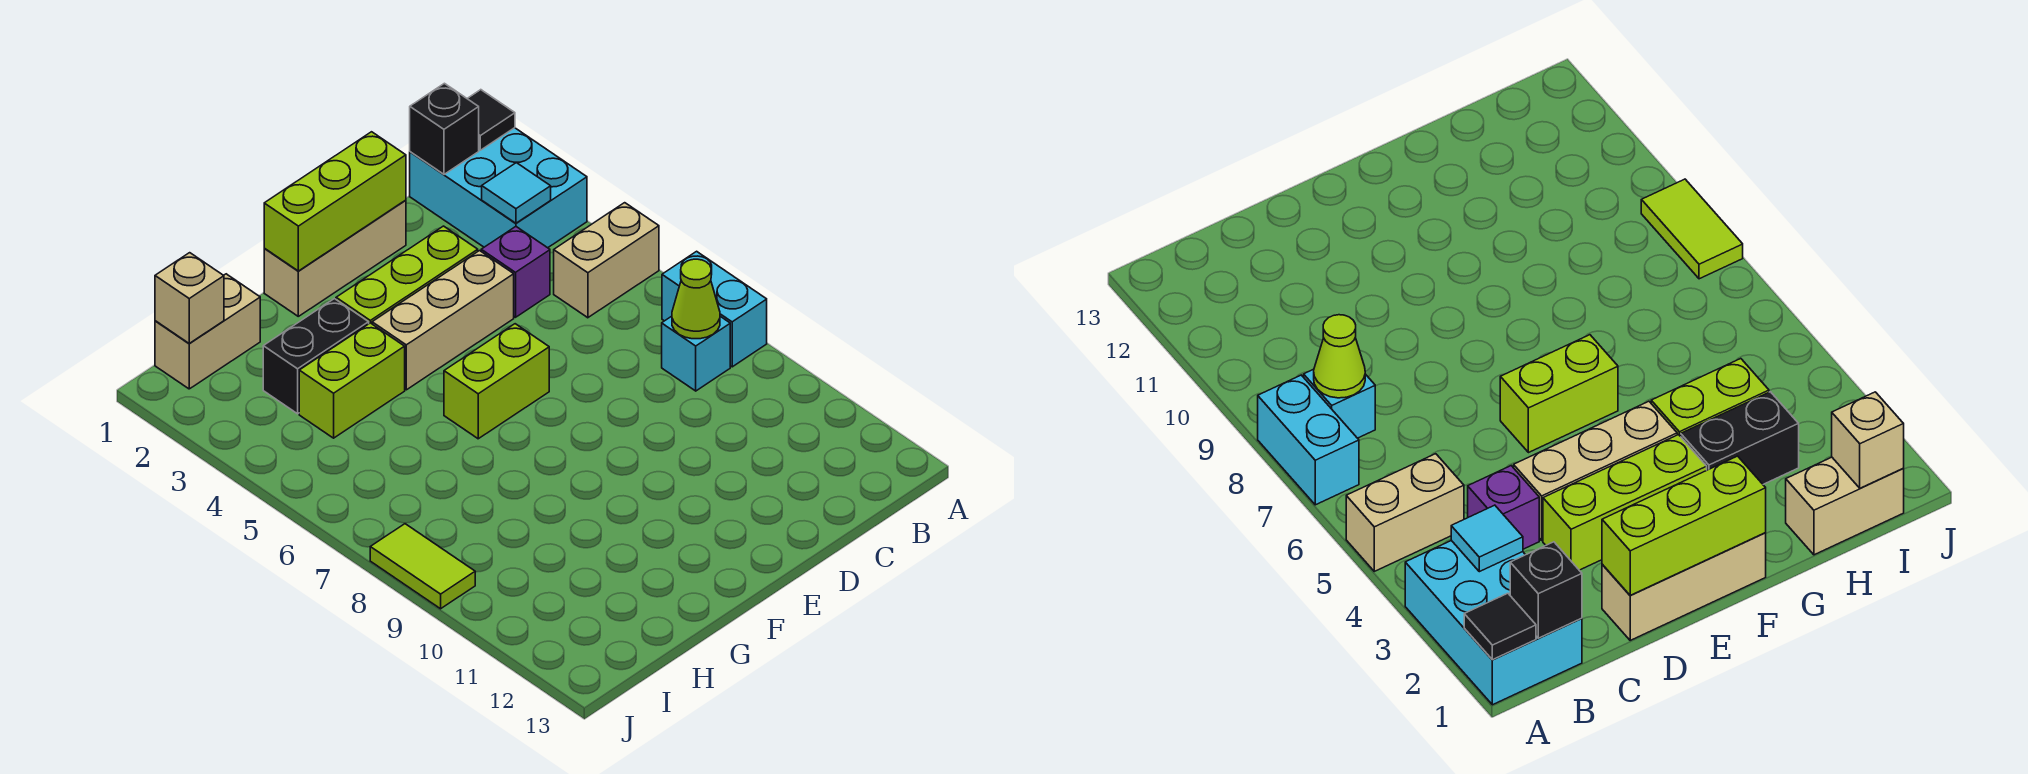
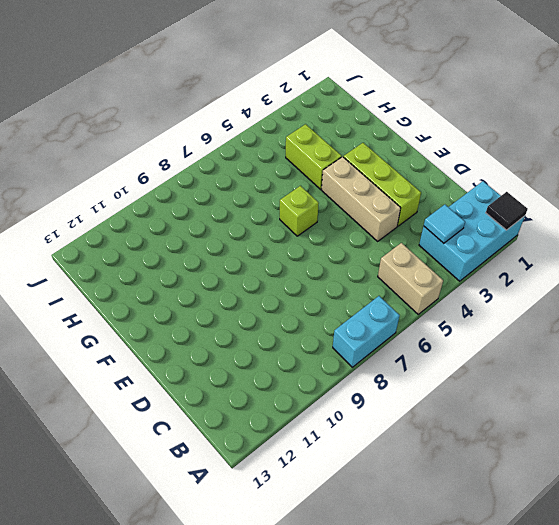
lime brick F6 level 1 -> lime brick E6:F6 level 1
none -> cyan brick B8 level 1
none -> purple brick C4 level 1
none -> tan brick D1:F1 level 1

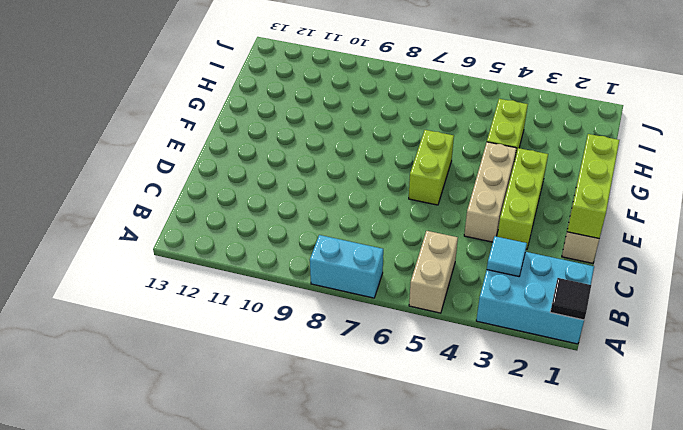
none -> cyan brick B8 level 1
none -> purple brick C4 level 1
none -> black brick G3:H3 level 1

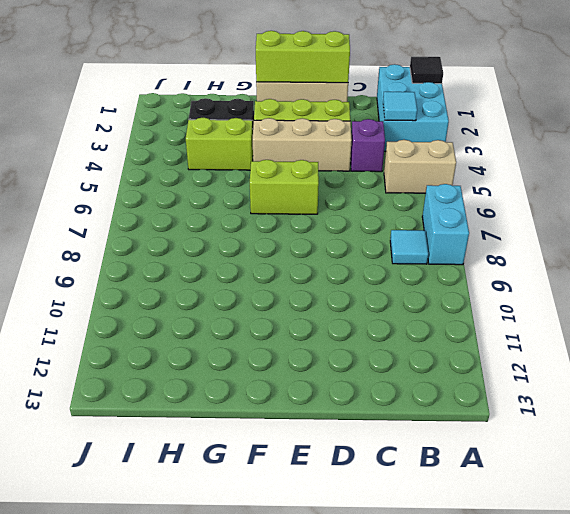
cyan tile B8 level 1 -> cyan brick B8 level 1
none -> tan brick H1:I1 level 1
none -> lime tile J8:J9 level 1
none -> black brick B1 level 2

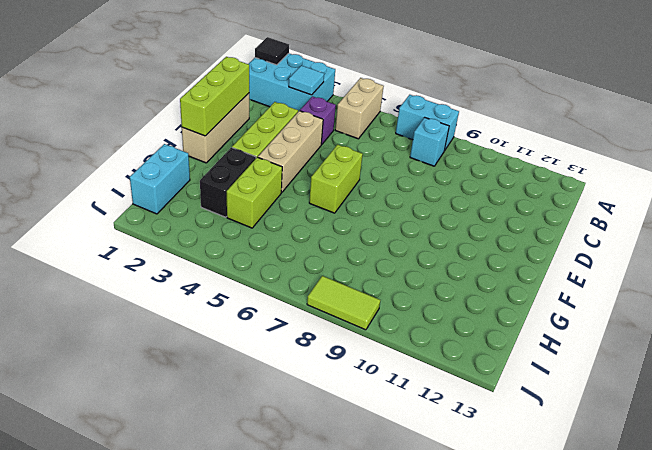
cyan brick H1:I1 level 1 -> tan brick H1:I1 level 1
none -> black brick B1 level 2
none -> lime cone B8 level 2
none -> tan brick I1 level 2

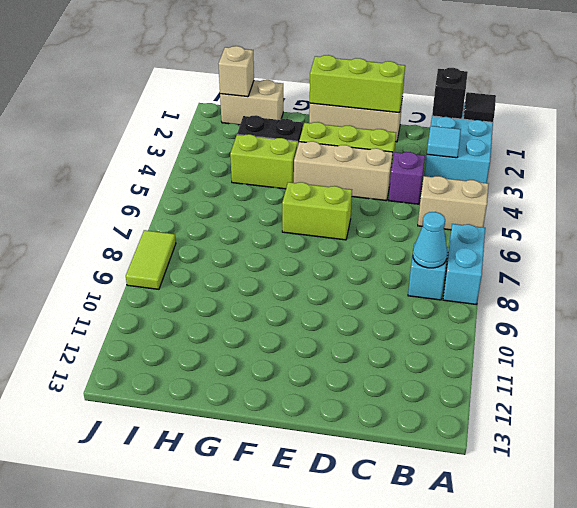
cyan cone B8 level 2 -> lime cone B8 level 2

